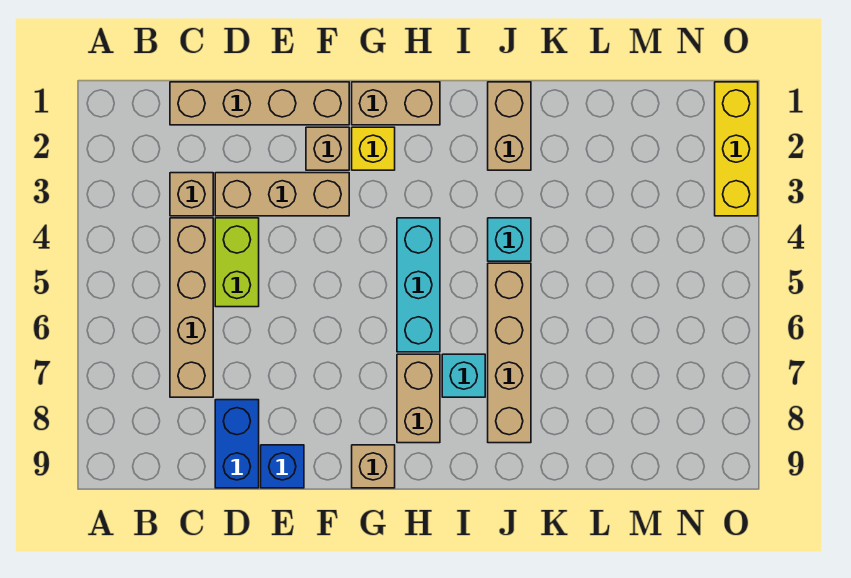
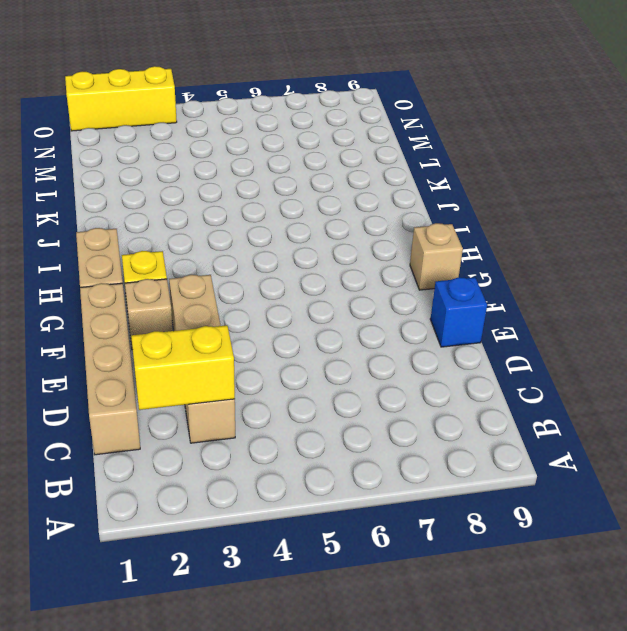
yellow brick C2:C3 level 2 -> none
none -> tan brick C4:C7 level 1
none -> lime brick D4:D5 level 1
none -> blue brick D8:D9 level 1

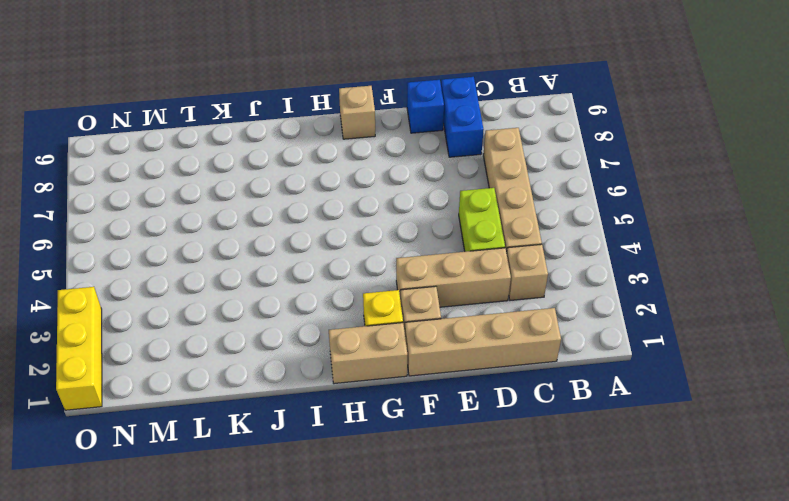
none -> cyan brick H4:H6 level 1
none -> tan brick H7:H8 level 1
none -> cyan brick I7 level 1

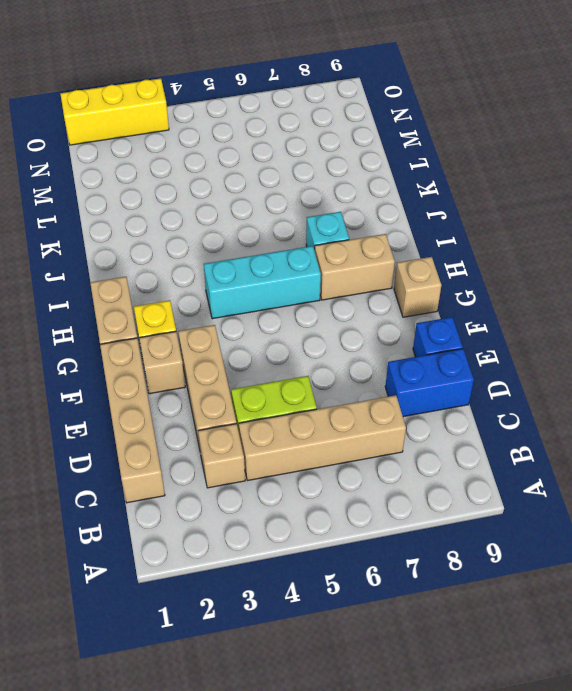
none -> tan brick J1:J2 level 1
none -> cyan brick J4 level 1
none -> tan brick J5:J8 level 1

